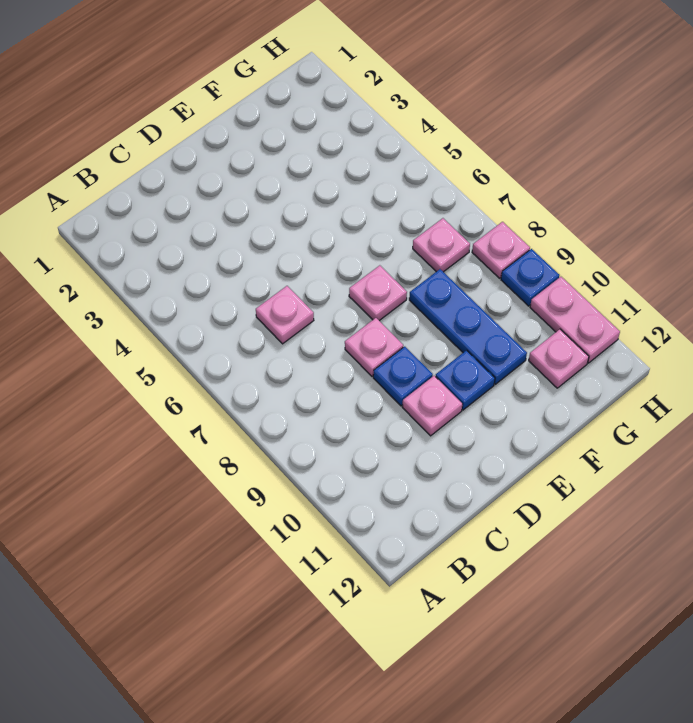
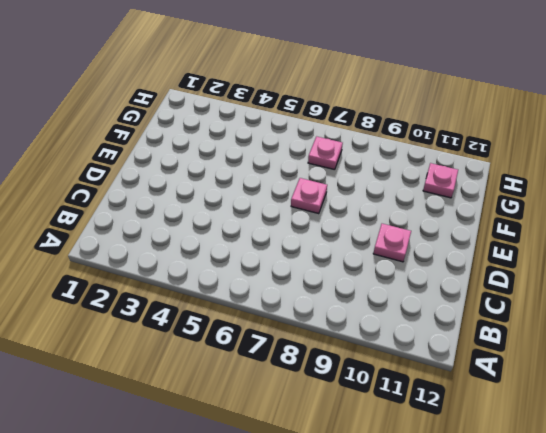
none -> pink plate C6 level 1
none -> pink plate D8 level 1
none -> blue plate D9 level 1

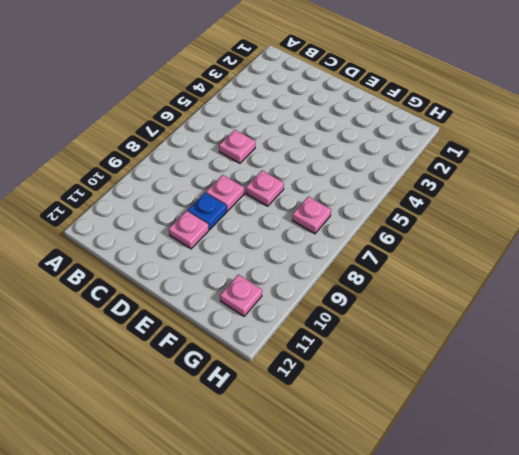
none -> blue plate E10 level 1
none -> blue plate F8:F10 level 1
none -> pink plate H8 level 1

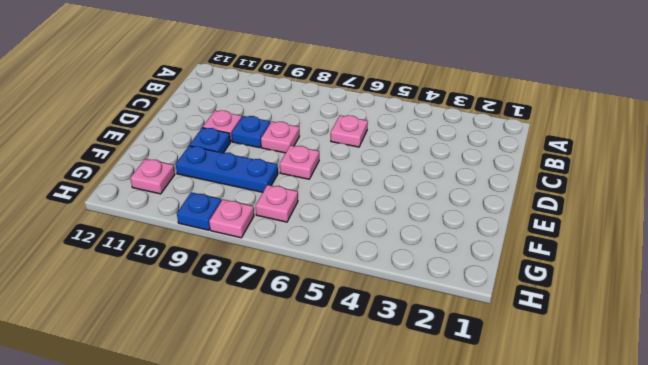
none -> pink plate H10:H11 level 1

